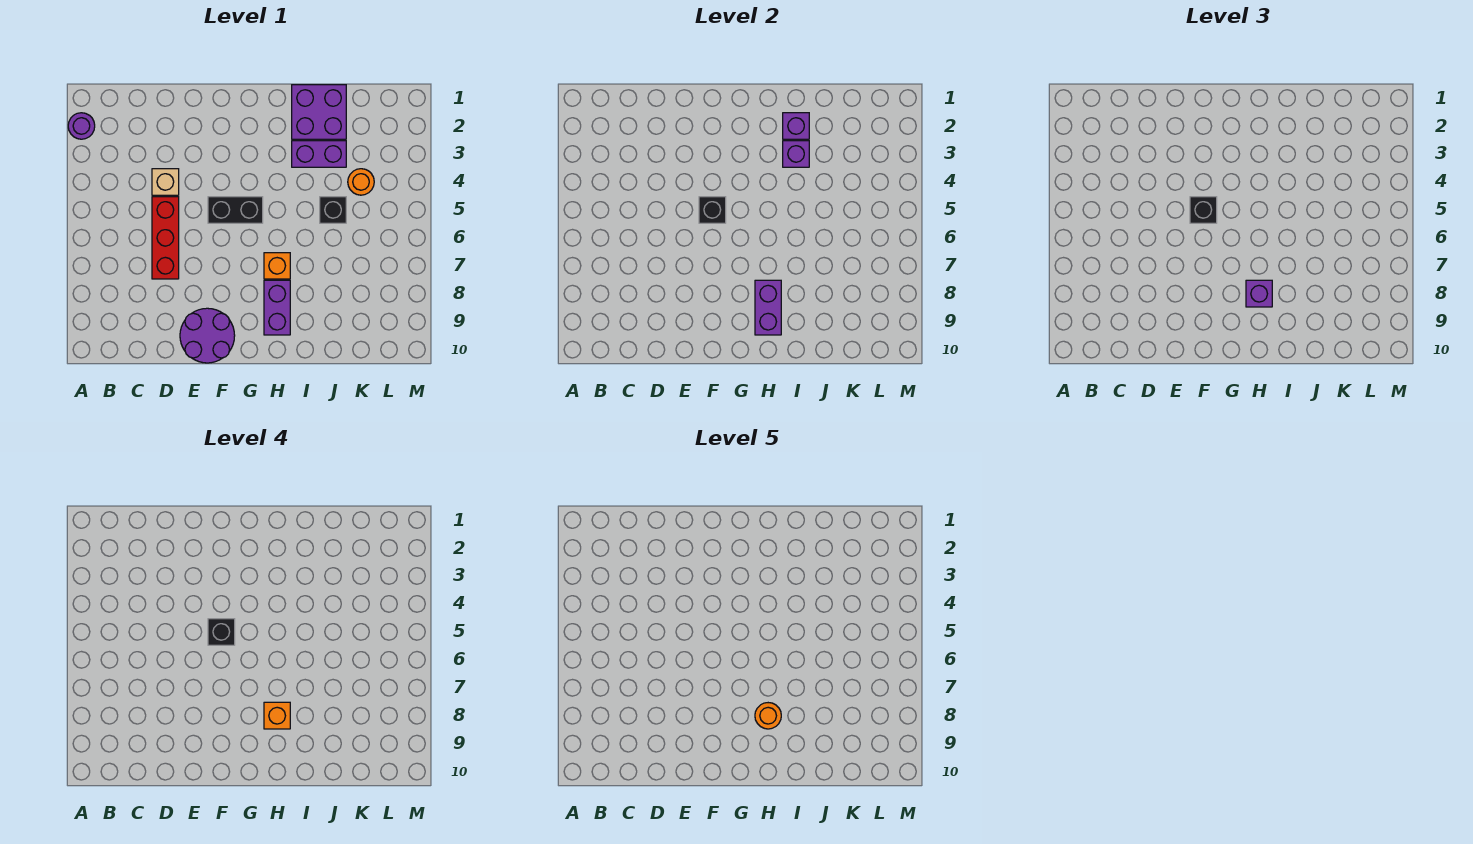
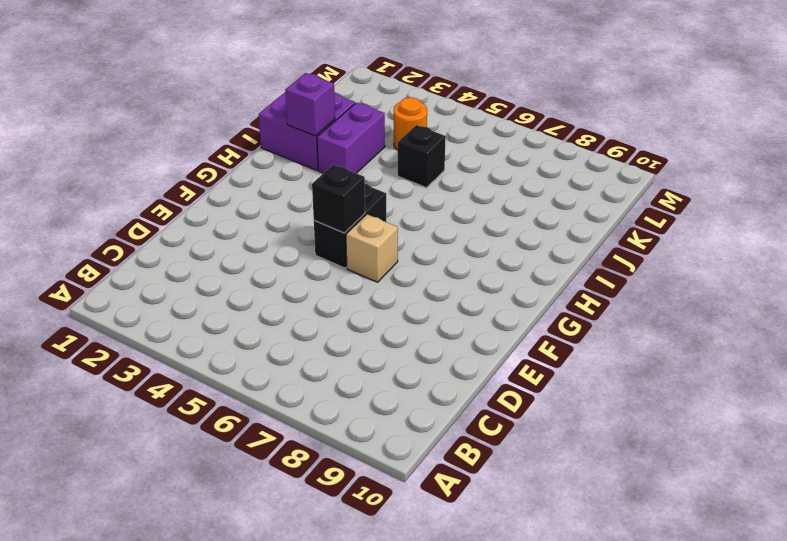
tan brick F6 level 1 -> tan brick D4 level 1
none -> purple round brick A2 level 1
none -> red brick D5:D7 level 1
none -> purple round brick E9:F10 level 1

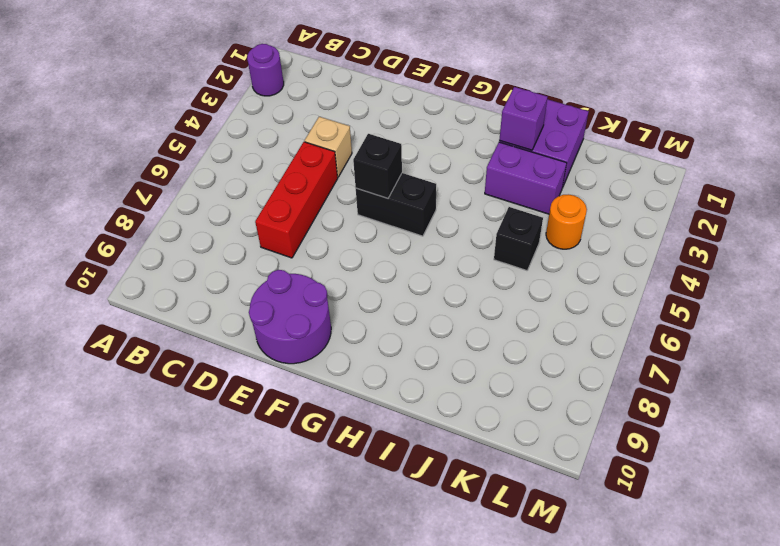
none -> orange brick H7 level 1
none -> purple brick H8:H9 level 1
none -> purple brick H8:H9 level 2

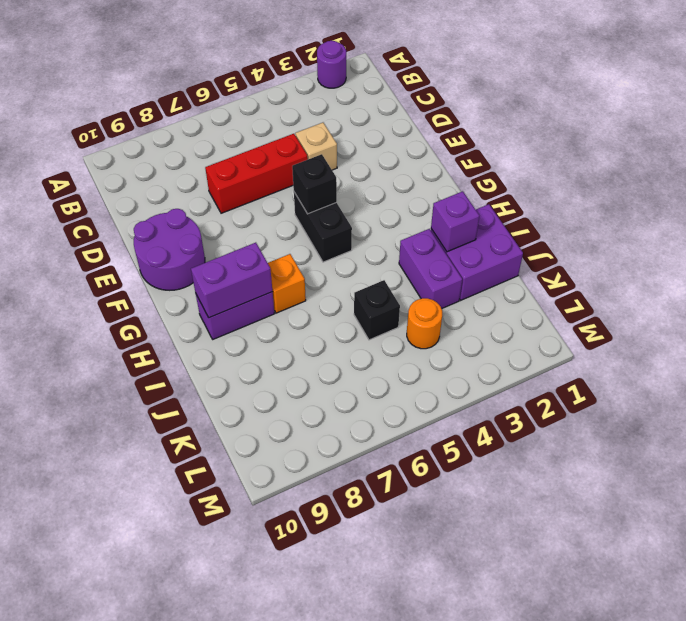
none -> purple brick I3 level 2
none -> black brick F5 level 3
none -> purple brick H8 level 3

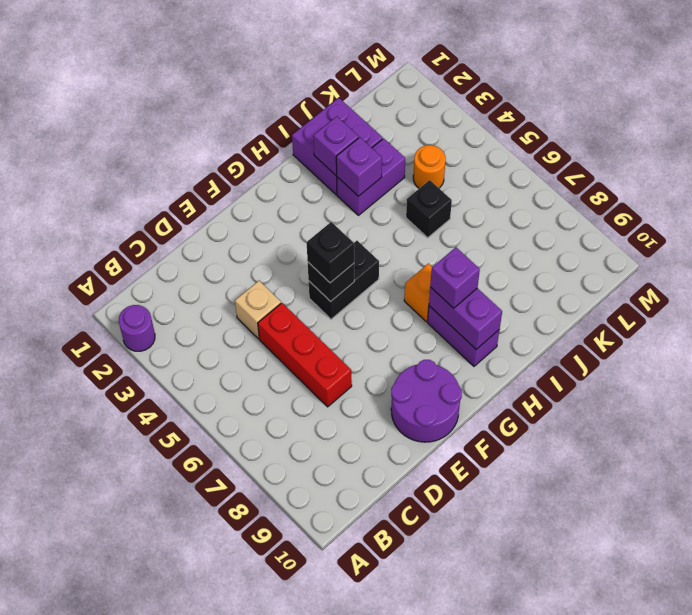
none -> black brick F5 level 4
none -> orange brick H8 level 4
none -> orange round brick H8 level 5

